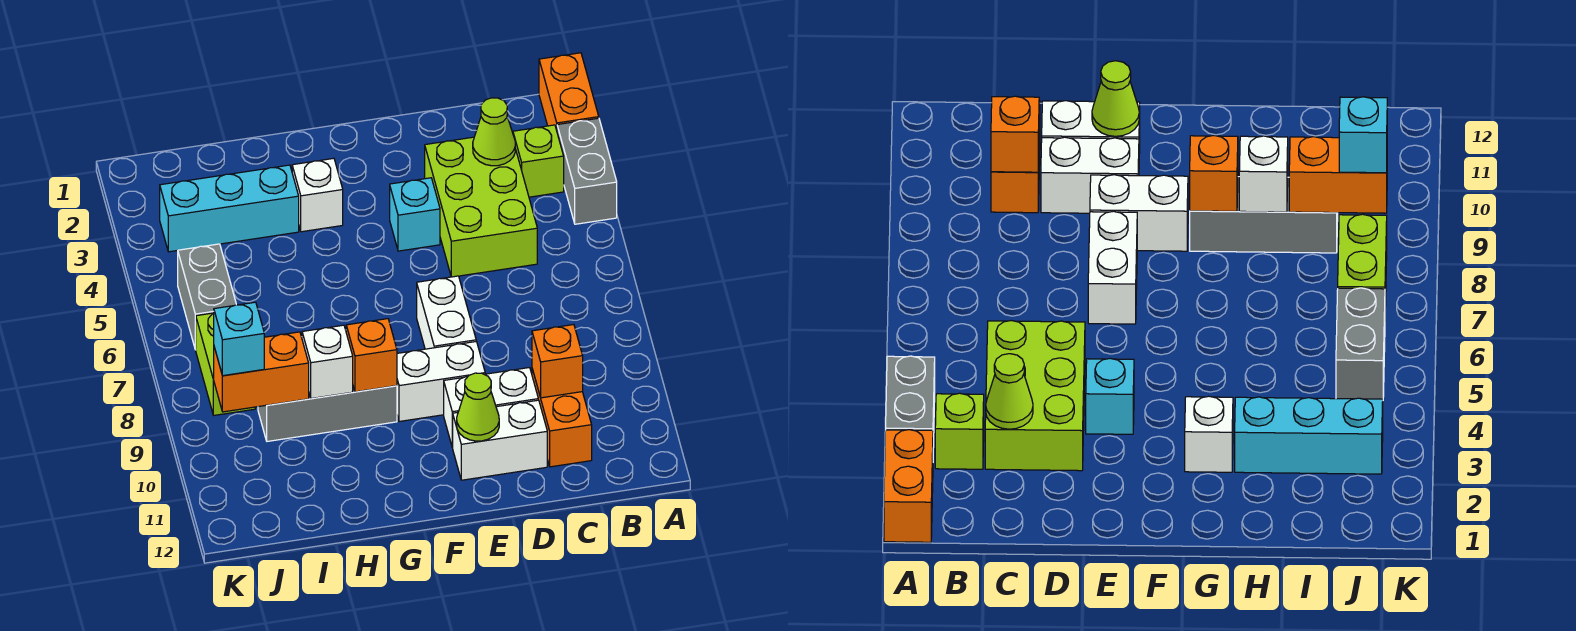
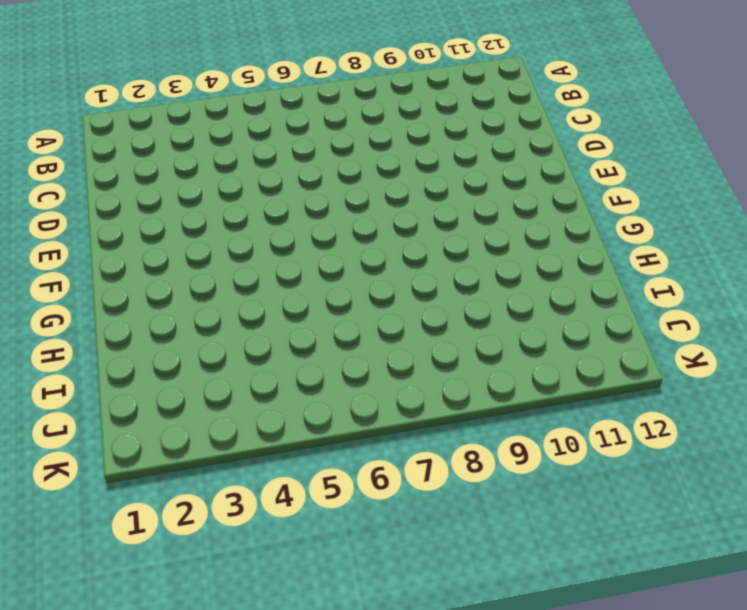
none -> orange brick A1:A2 level 1
none -> grey brick A3:A4 level 1
none -> lime brick B3 level 1

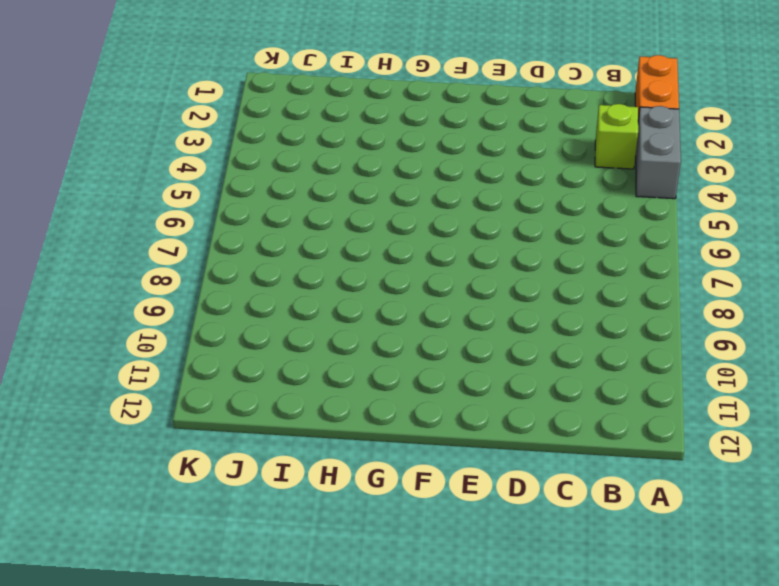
none -> lime brick C3:D5 level 1
none -> orange brick C10:C11 level 1
none -> white brick D10:E10 level 1

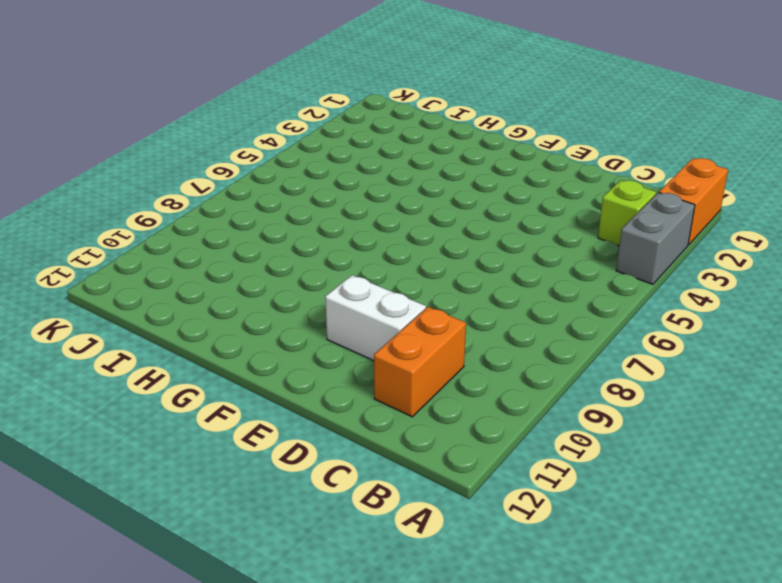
none -> lime brick C3:D5 level 1
none -> white brick D11:E11 level 1
none -> cyan brick E4 level 1

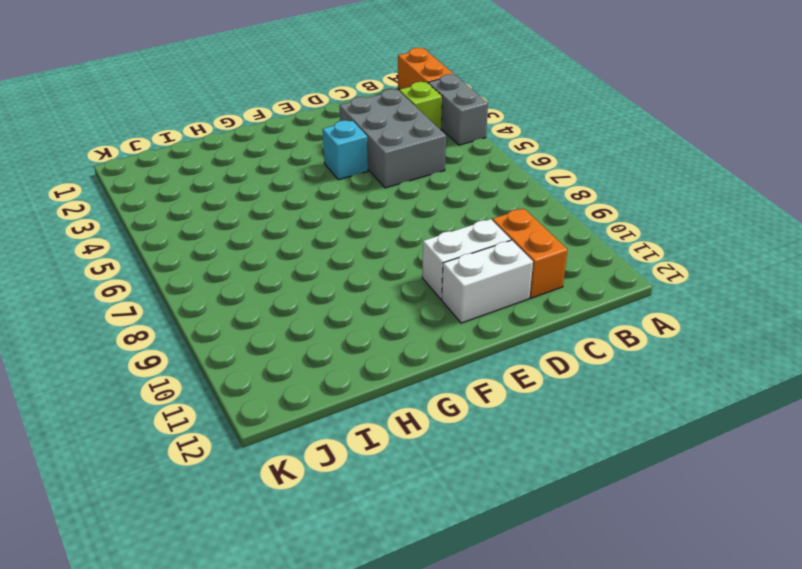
grey brick C3:D5 level 1 -> lime brick C3:D5 level 1
none -> white brick E7:E8 level 1
none -> white brick E9:F9 level 1
none -> white brick G3 level 1

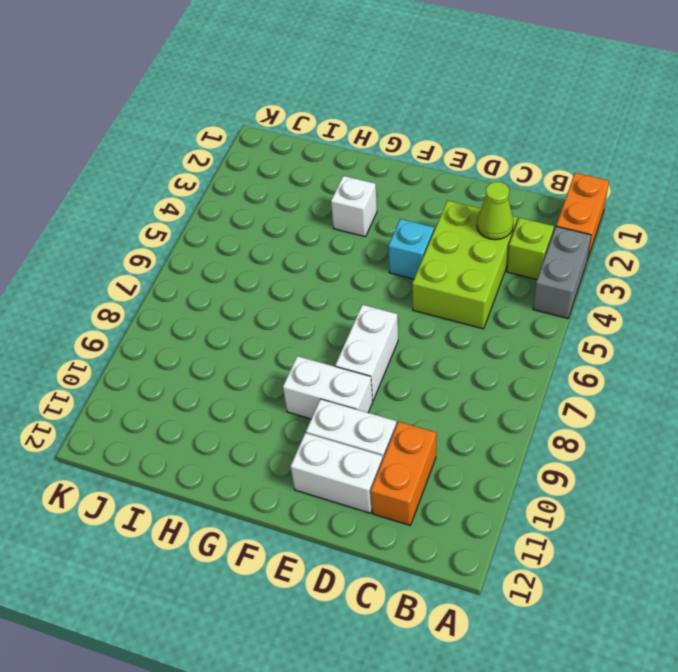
none -> grey brick G9:I9 level 1
none -> cyan brick H3:J3 level 1
none -> grey brick J5:J6 level 1

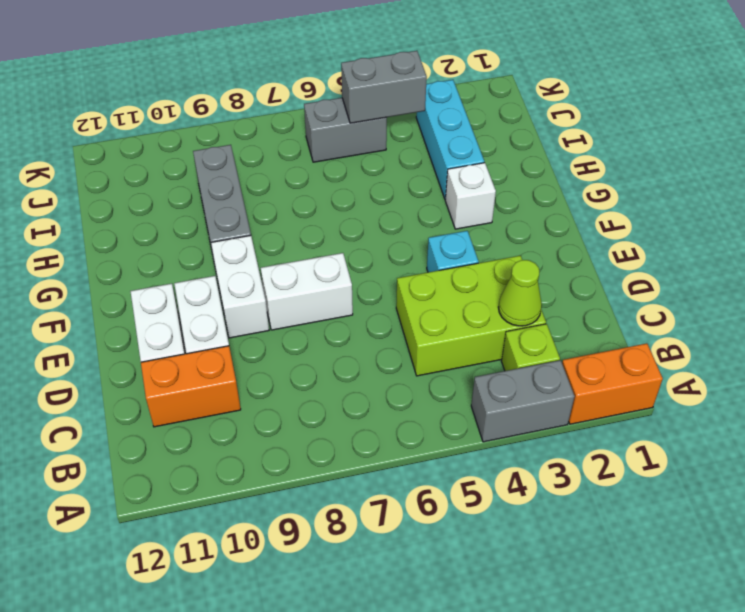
grey brick J4:J5 level 2 -> none
none -> lime brick J7:J8 level 1
none -> orange brick C10 level 2
none -> lime cone E11 level 2

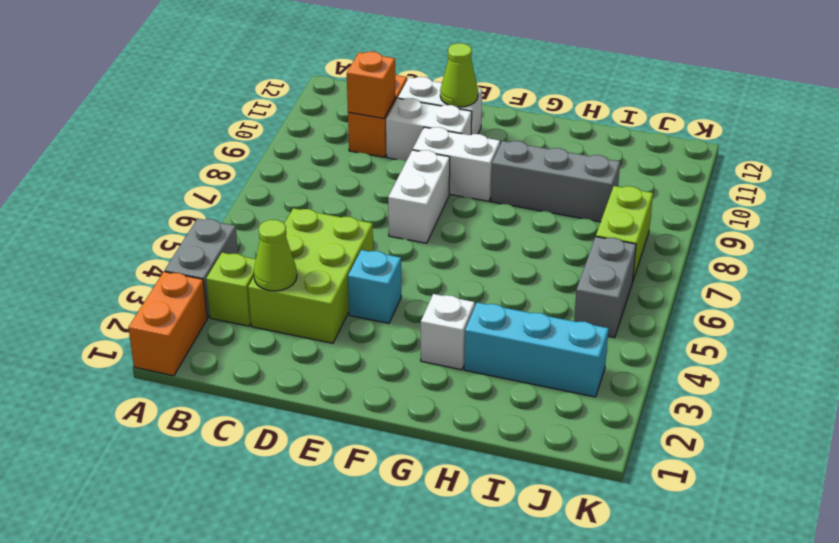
none -> orange brick G9 level 2
none -> white brick H9 level 2
none -> orange brick I9:J9 level 2

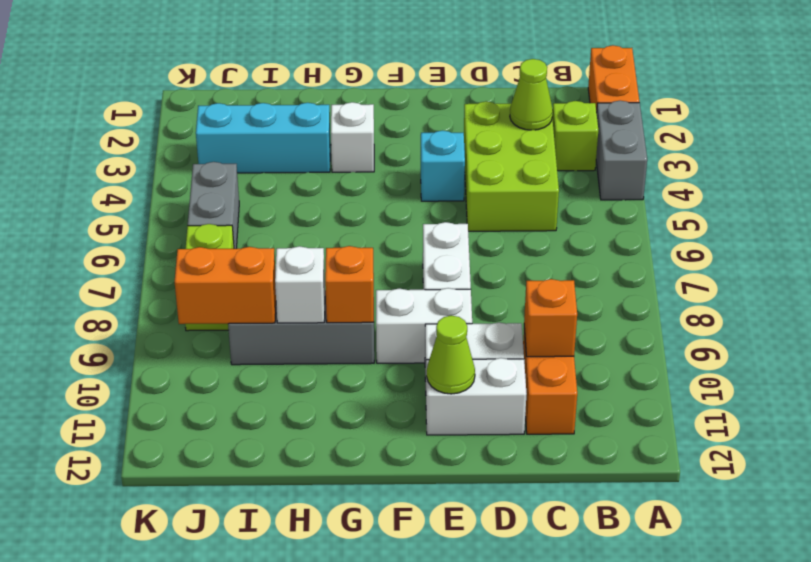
none -> cyan brick J9 level 3

